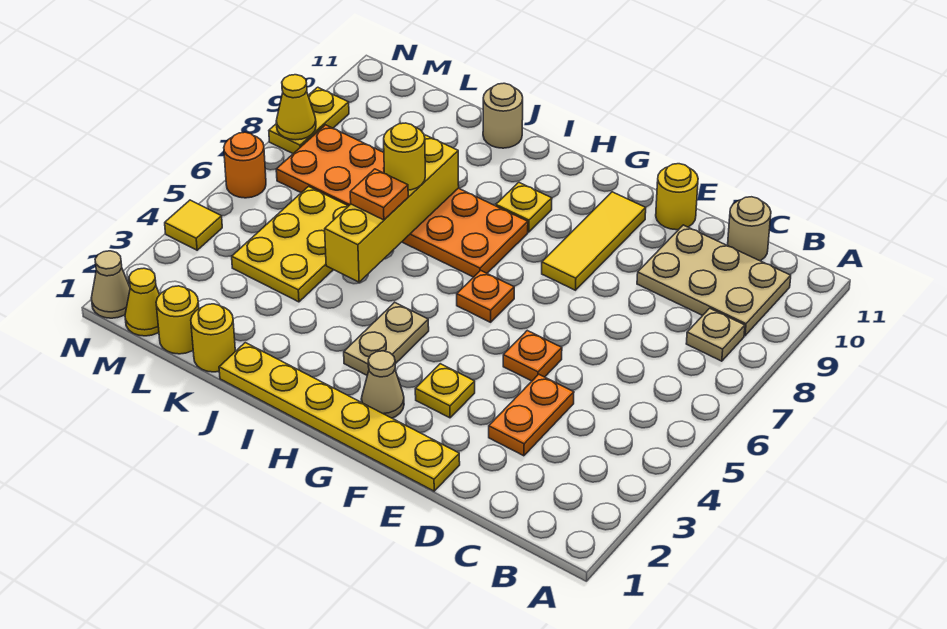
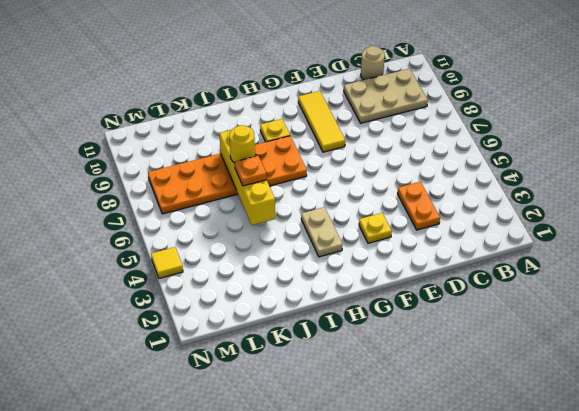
none -> tan plate B8 level 1
none -> yellow plate E1:J1 level 1
none -> orange plate E5 level 1

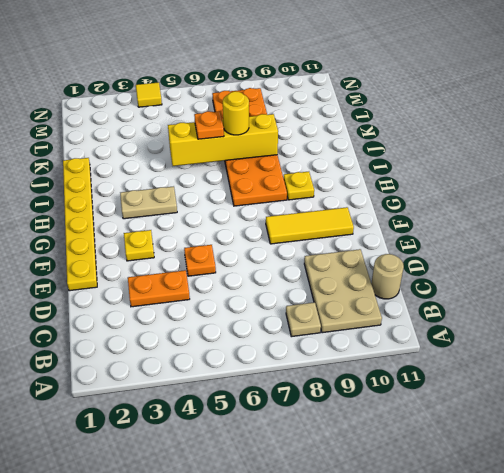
none -> yellow round brick E11 level 1
none -> tan cone G2 level 1
none -> orange plate G6 level 1

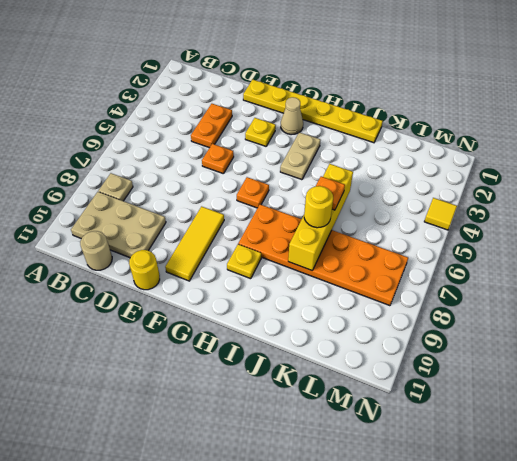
none -> tan round brick J11 level 1
none -> yellow round brick K1 level 1
none -> yellow plate K4:L6 level 1

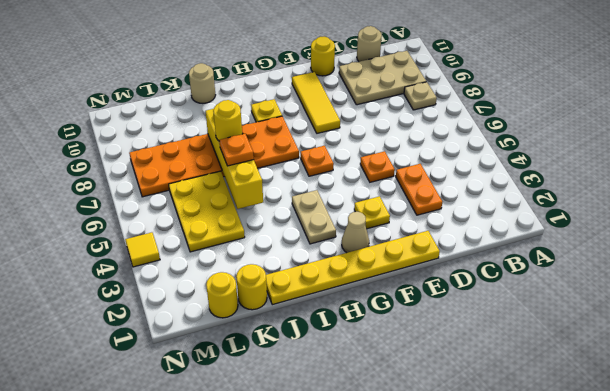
none -> yellow cone M1 level 1
none -> tan cone N1 level 1
none -> orange round brick N6 level 1

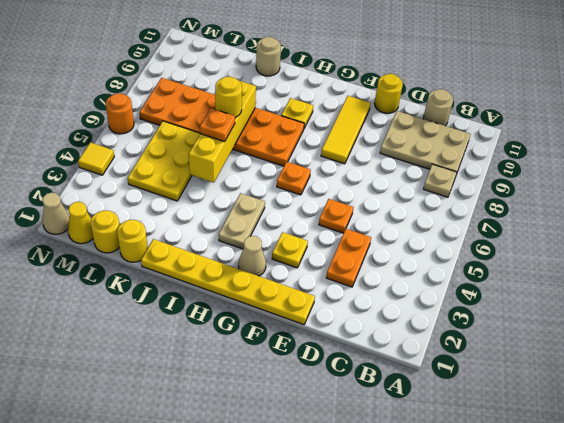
none -> yellow plate N8:N9 level 1
none -> yellow cone N8 level 2

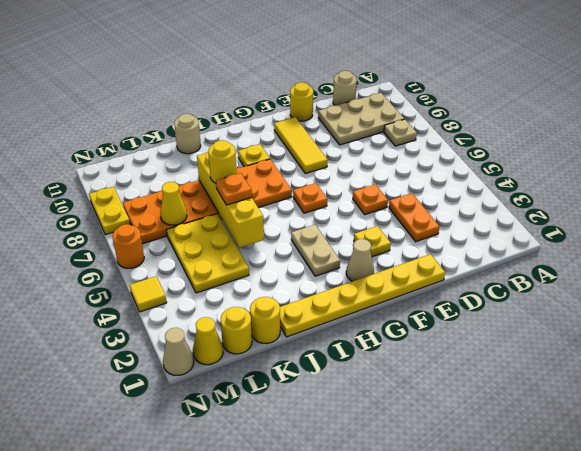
yellow cone L7 level 2 -> yellow cone N8 level 2

